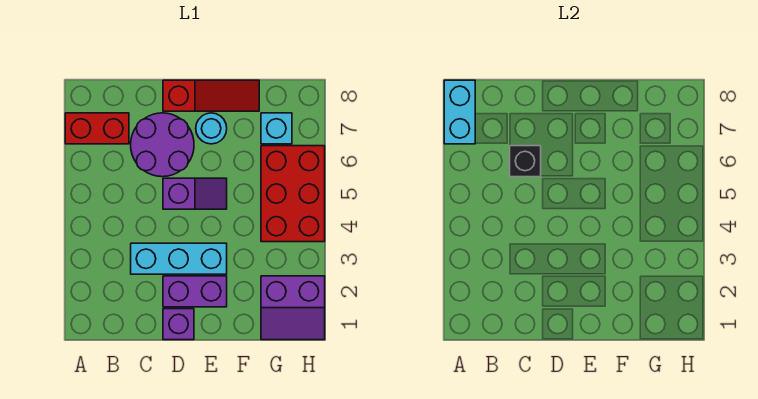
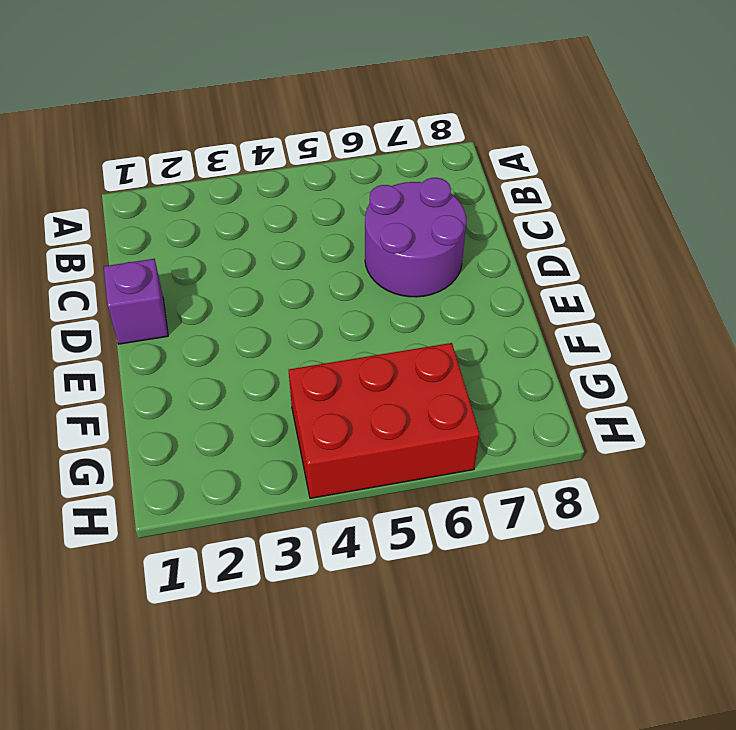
none -> red brick A7:B7 level 1
none -> cyan brick C3:E3 level 1
none -> purple brick D2:E2 level 1

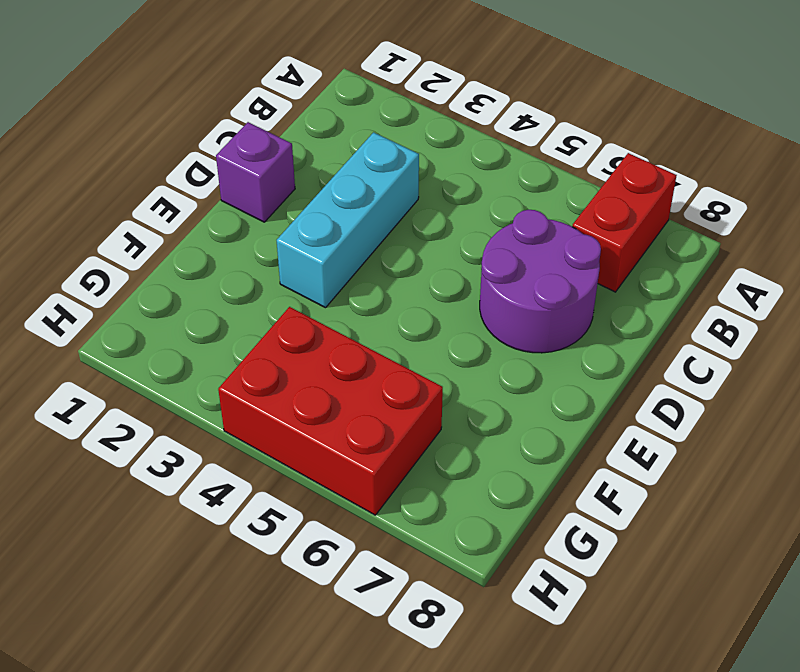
none -> purple brick D2:E2 level 1
none -> purple slope D5:E5 level 1 top D
none -> red slope D8:F8 level 1 top D

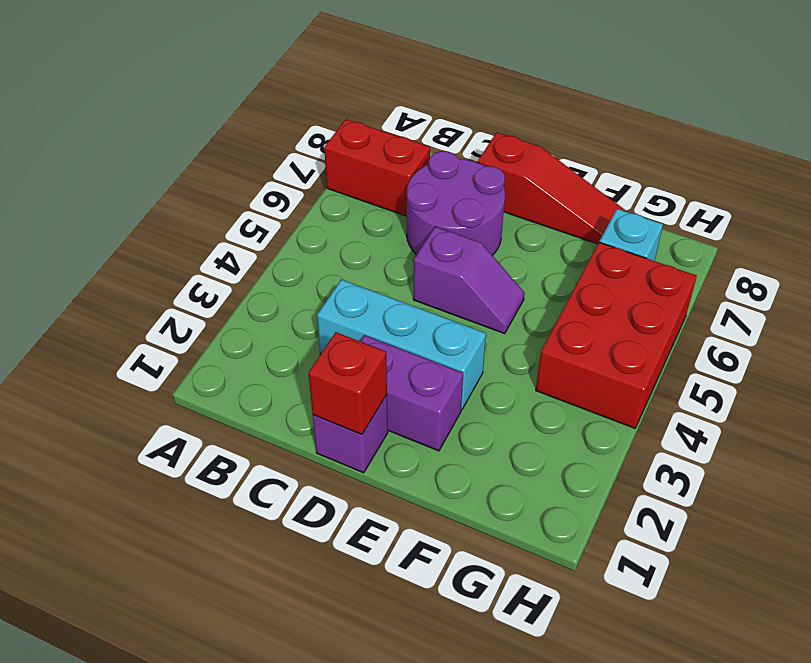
red brick D1 level 2 -> none
none -> cyan round brick E7 level 1
none -> purple slope G1:H2 level 1 top 2
none -> cyan brick A7:A8 level 2

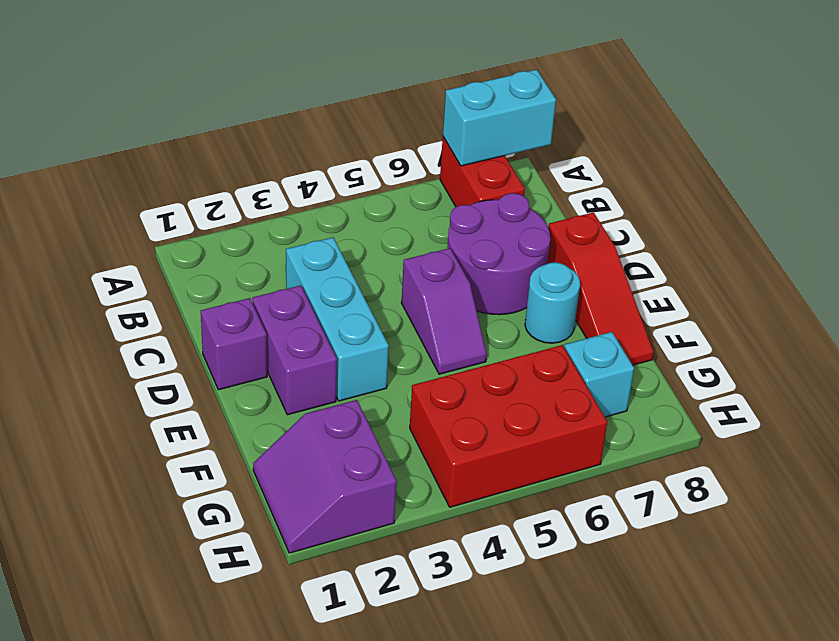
none -> black brick C6 level 2

